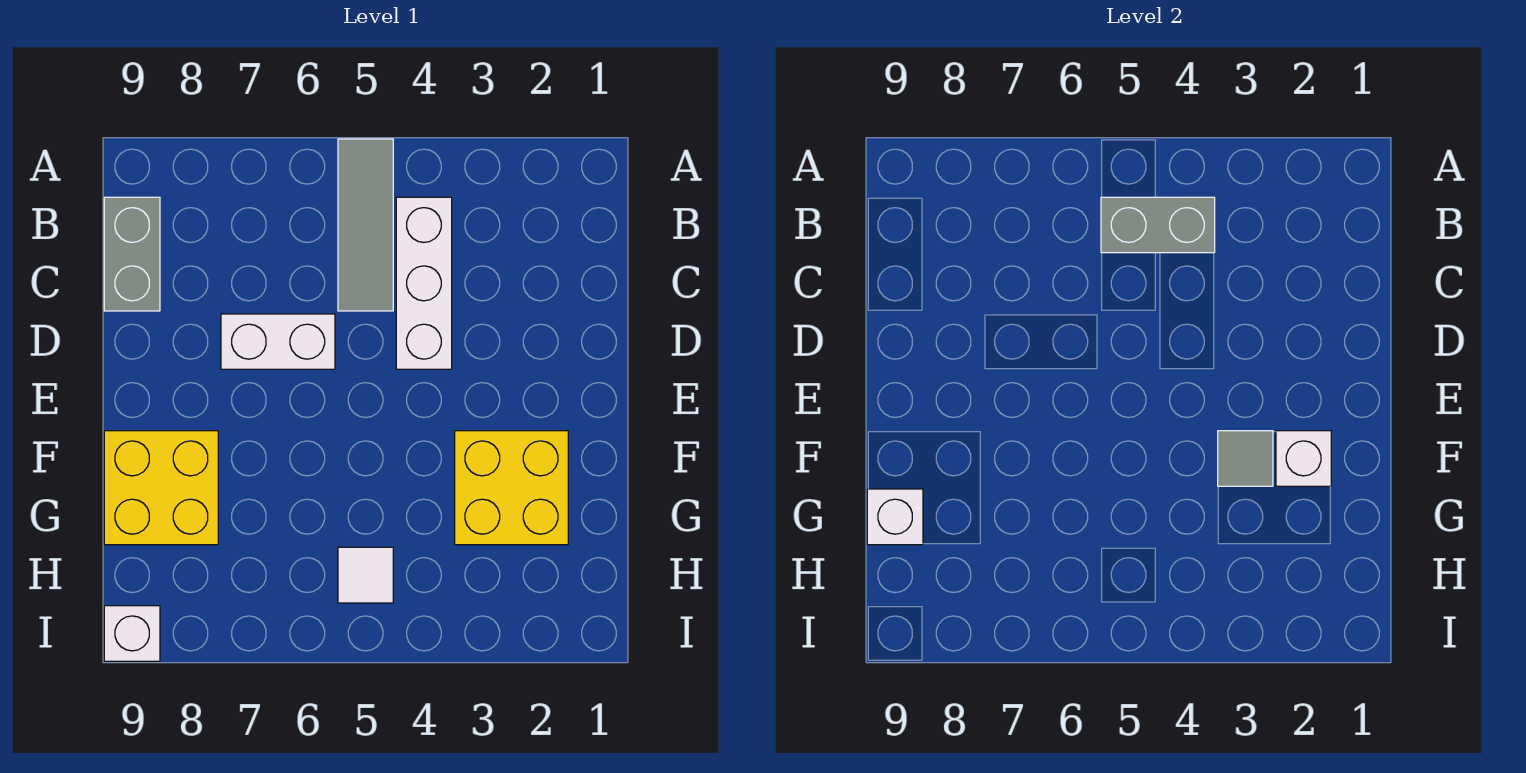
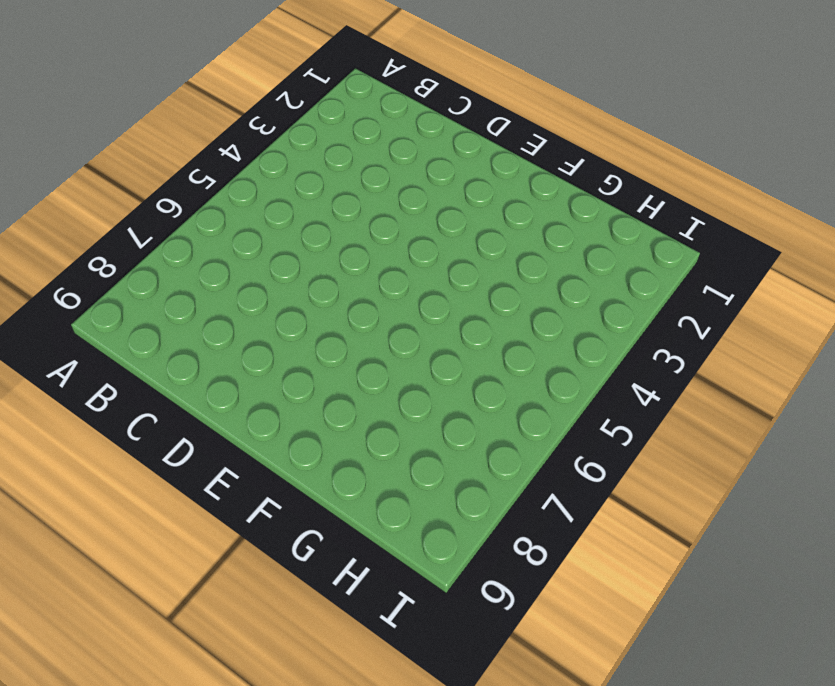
none -> grey tile A5:C5 level 1
none -> white brick B4:D4 level 1
none -> grey brick B9:C9 level 1

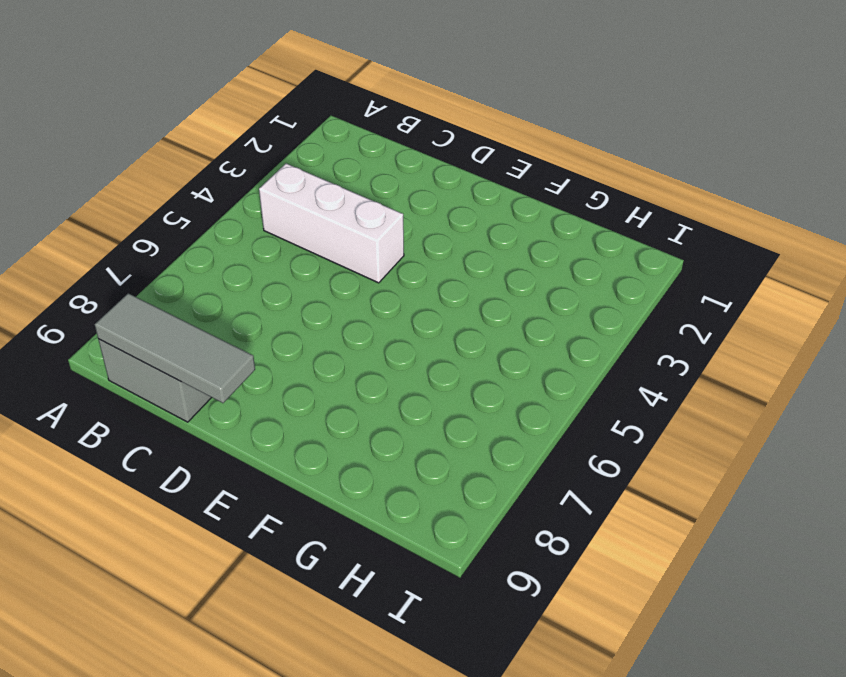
grey tile B9:D9 level 2 -> grey tile A5:C5 level 1
none -> white brick D6:D7 level 1
none -> yellow brick F2:G3 level 1
none -> yellow brick F8:G9 level 1

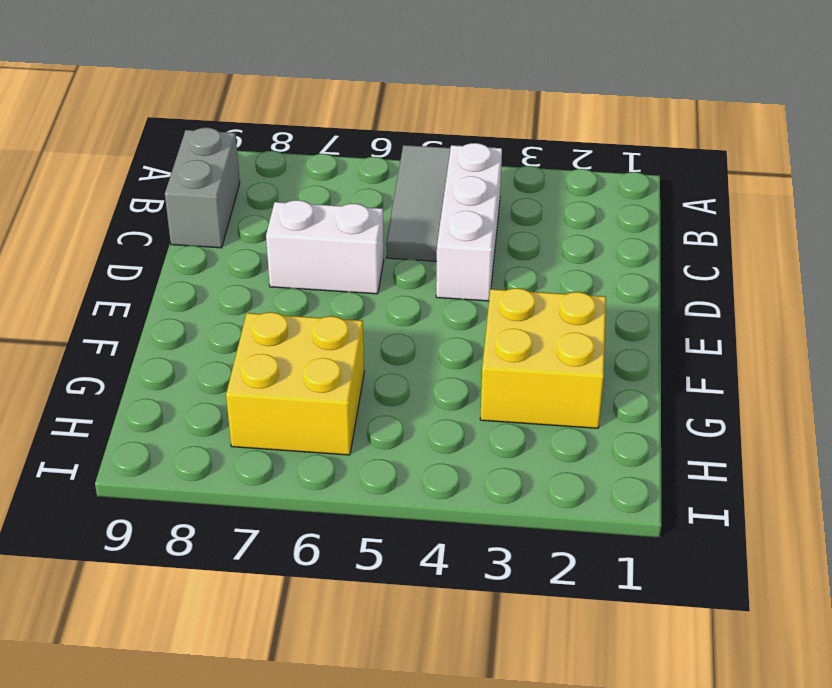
yellow brick G6:H7 level 1 -> yellow brick F8:G9 level 1
none -> white tile H5 level 1
none -> white brick I9 level 1
none -> grey brick B4:B5 level 2

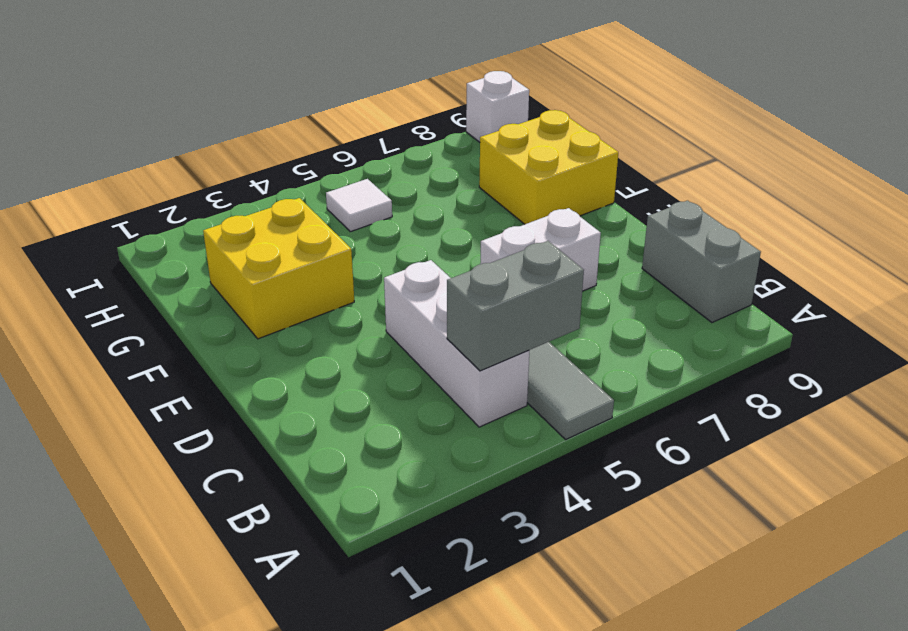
none -> white brick F2 level 2
none -> grey tile F3 level 2
none -> white brick G9 level 2

